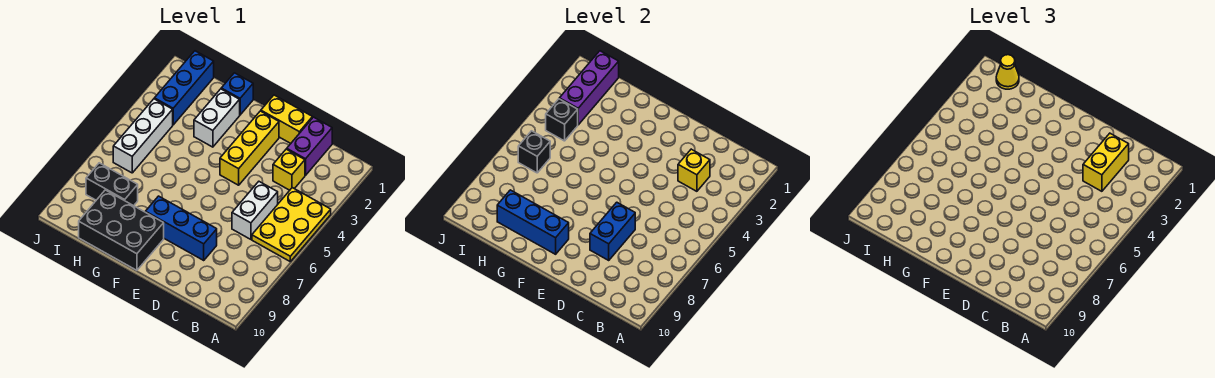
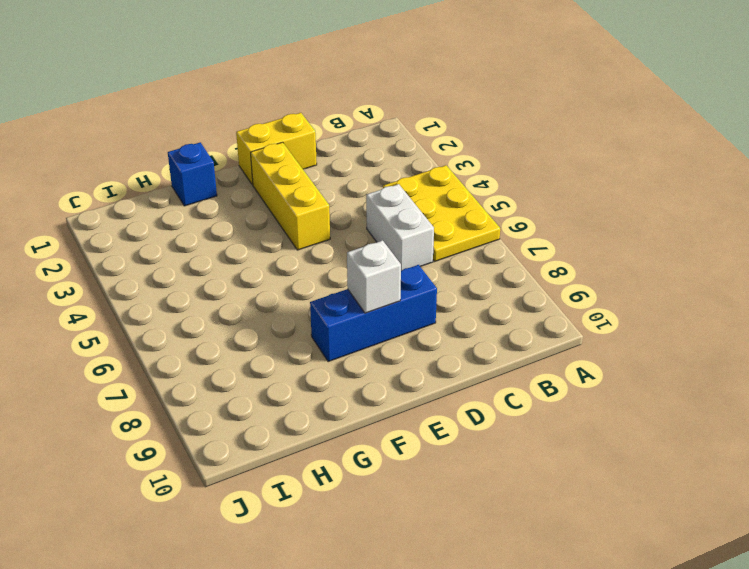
white brick E8 level 2 -> none
none -> purple brick C1:C2 level 1
none -> yellow brick C3 level 1
none -> black brick F9:H10 level 1

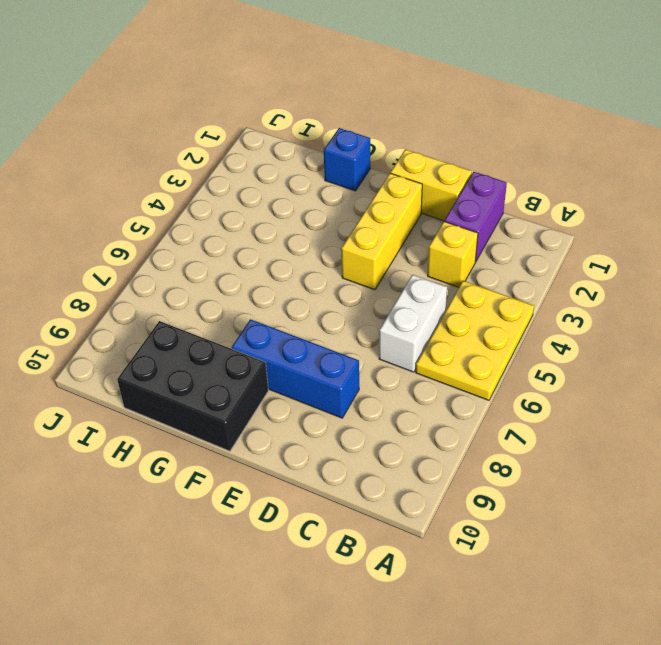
none -> white brick G2:G3 level 1
none -> black brick H8:I8 level 1
none -> blue brick I1:I3 level 1

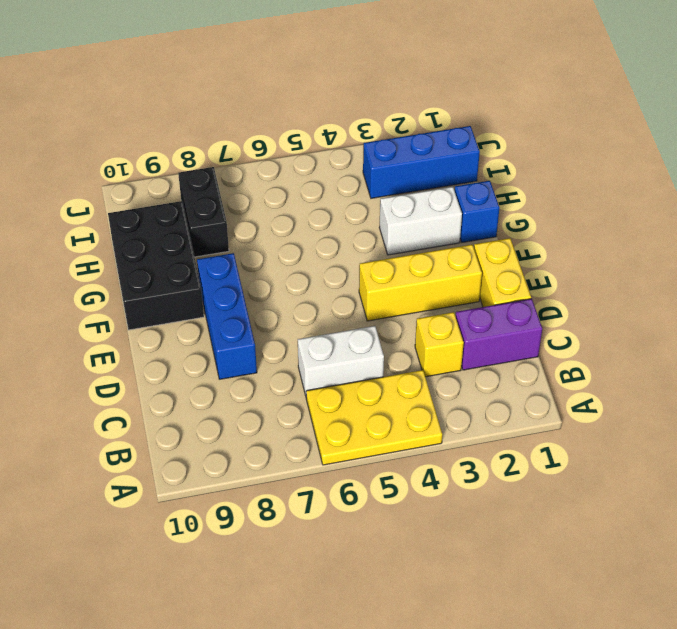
none -> white brick I4:I6 level 1
none -> yellow brick C3 level 2
none -> blue brick D7:D8 level 2

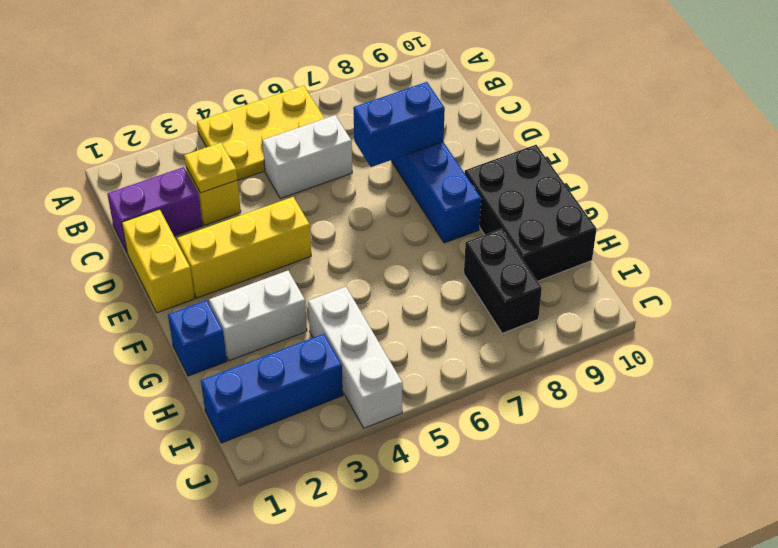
yellow plate C3 level 2 -> yellow brick C3 level 2
white brick H4:J4 level 1 -> white brick I4:I6 level 1
none -> blue brick F9:H9 level 2
none -> purple brick I1:I3 level 2
none -> black brick I4 level 2

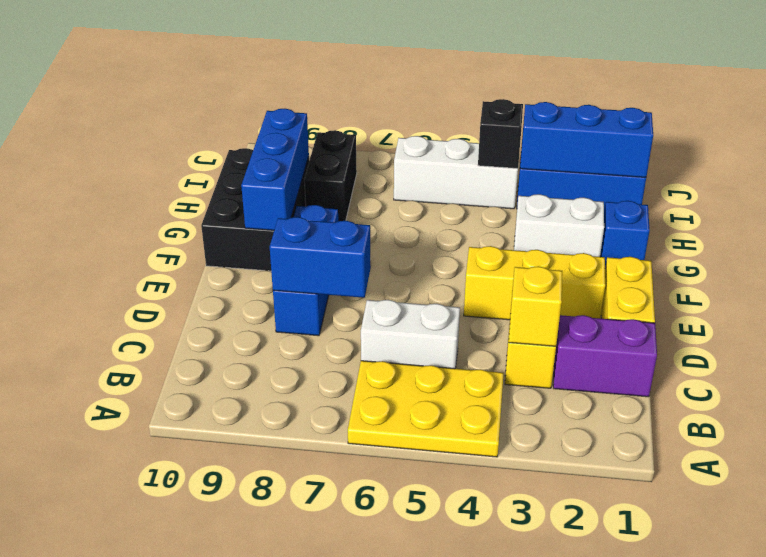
blue brick I1:I3 level 2 -> purple brick I1:I3 level 2
none -> black brick I6 level 2
none -> yellow brick C2:C3 level 3
none -> yellow cone I1 level 3

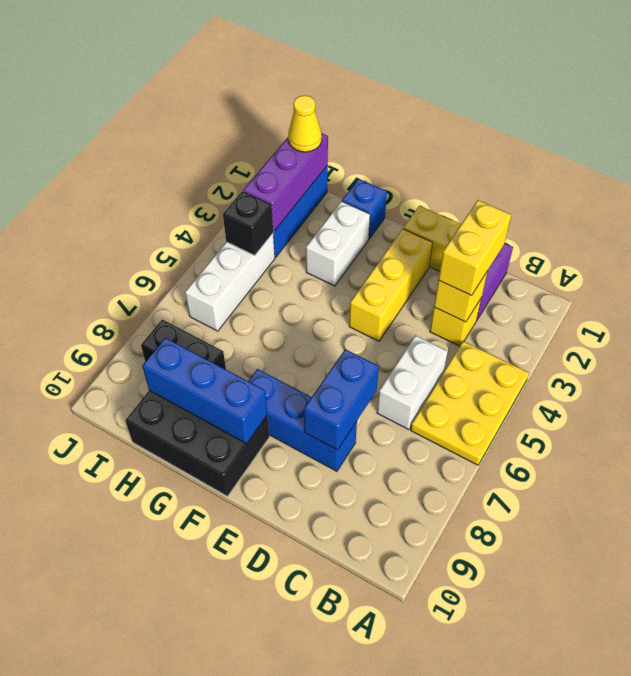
none -> black brick I6 level 2

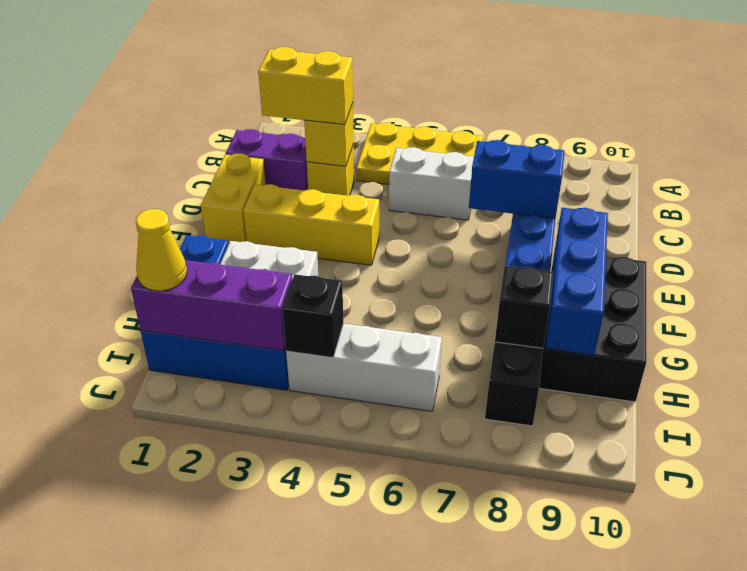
black brick H8 level 2 -> black brick I6 level 2

